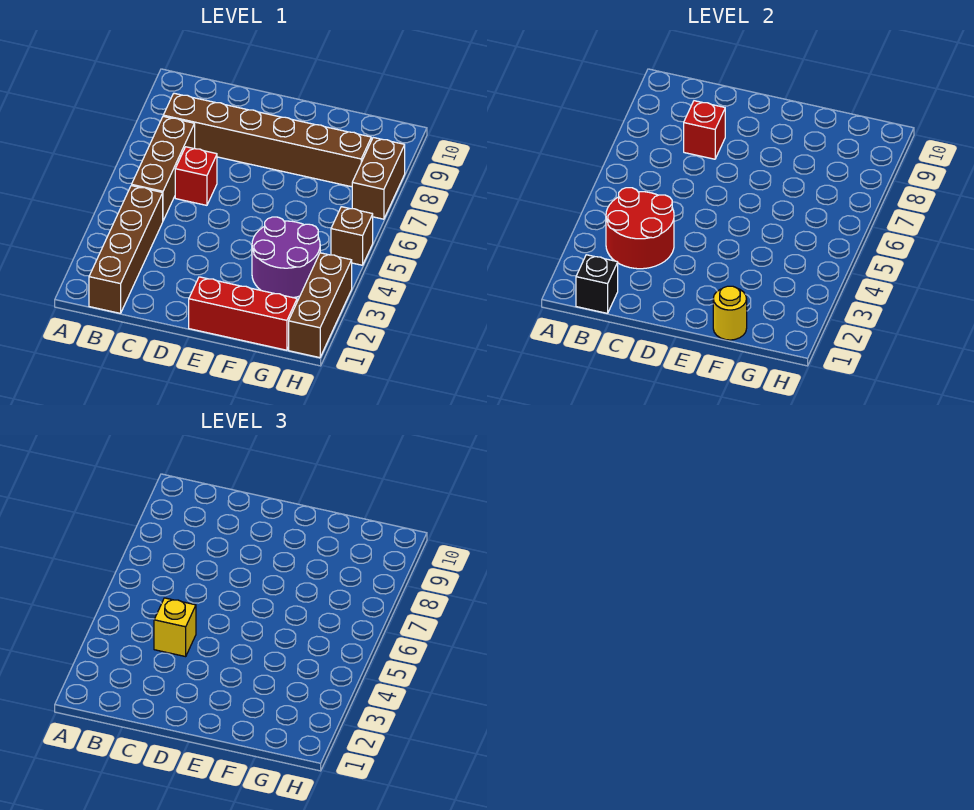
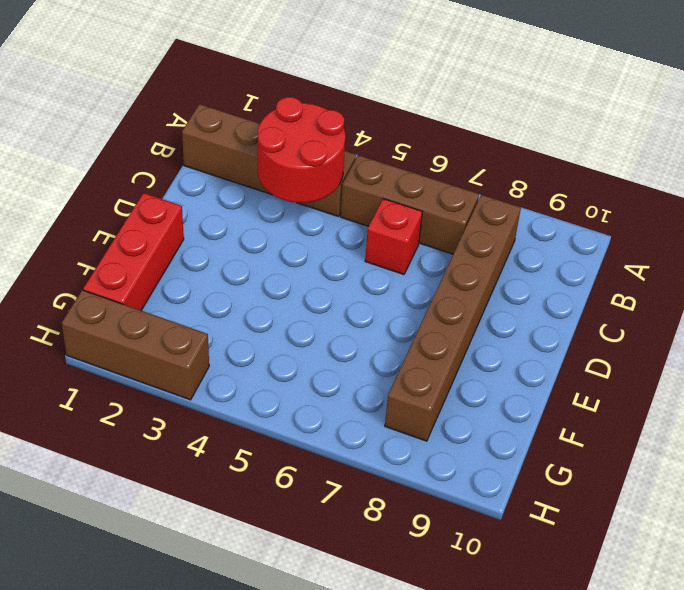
none -> purple round brick F3:G4 level 1
none -> brown brick H5 level 1
none -> brown brick H7:H8 level 1

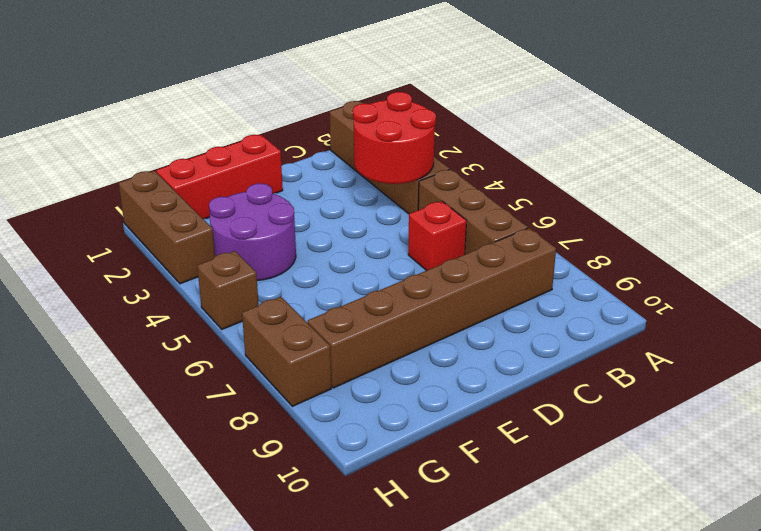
none -> black brick B1 level 2
none -> red brick C8 level 2
none -> yellow round brick F1 level 2

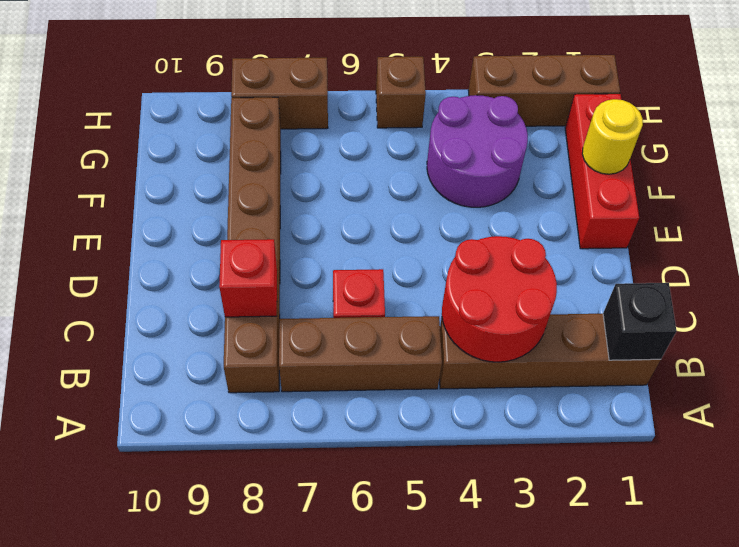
none -> yellow brick C4 level 3

